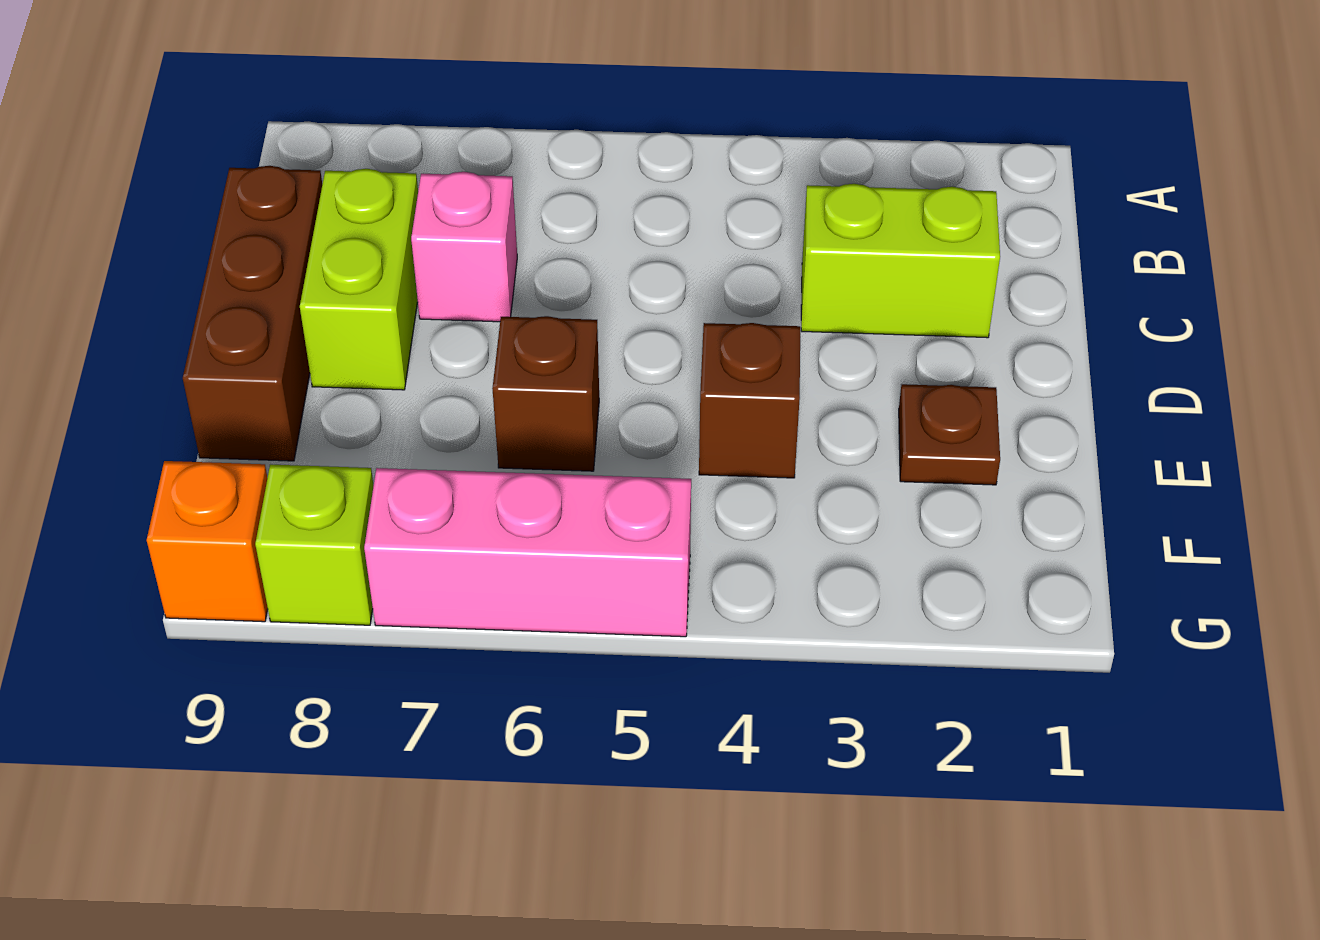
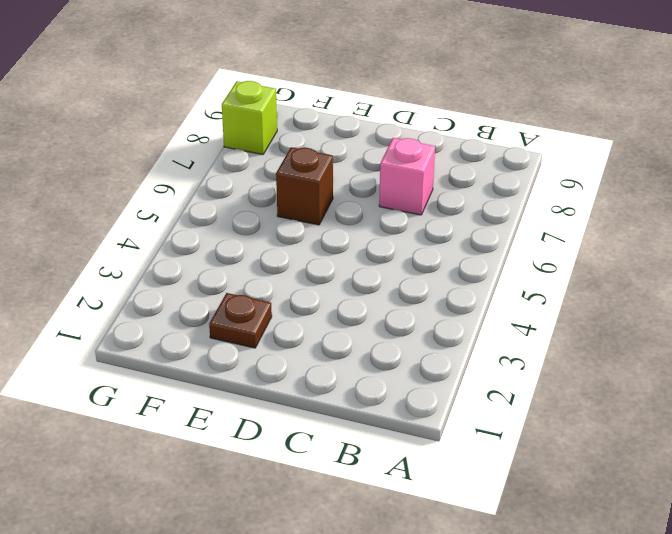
none -> lime brick C2:C3 level 1
none -> lime brick C8:D8 level 1

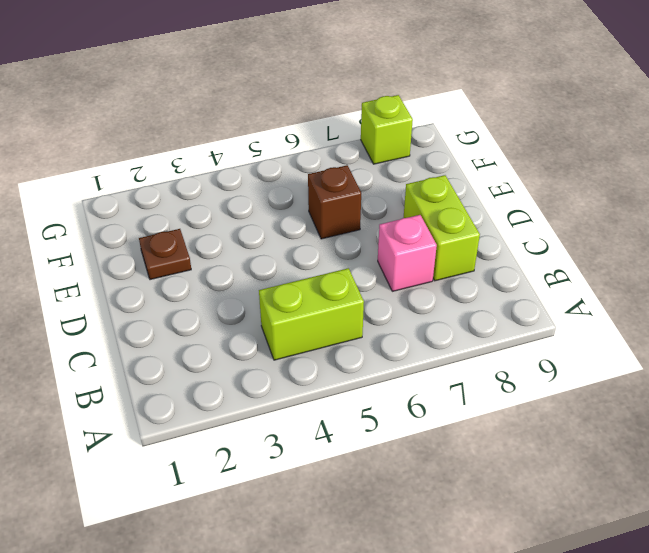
lime brick B4:B5 level 1 -> lime brick C2:C3 level 1
none -> brown brick C9:E9 level 1
none -> brown brick E4 level 1

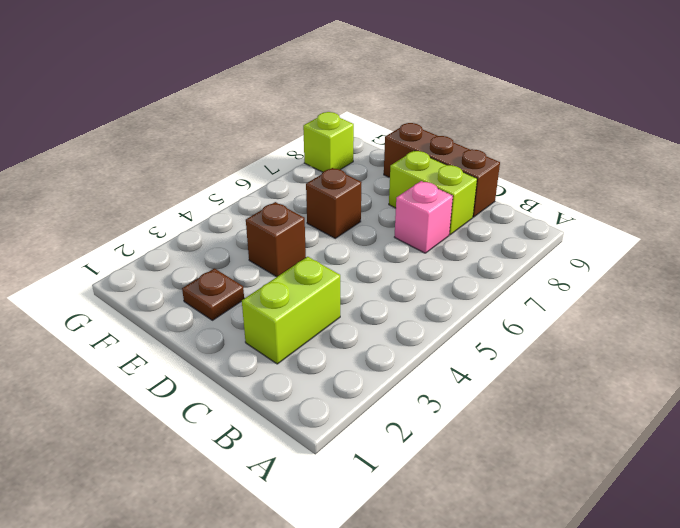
none -> pink brick G5:G7 level 1
none -> orange brick G9 level 1

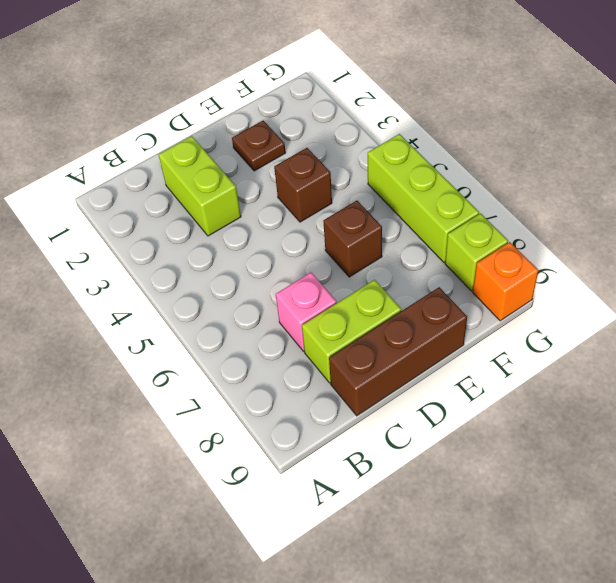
lime brick G5:G7 level 1 -> pink brick G5:G7 level 1

